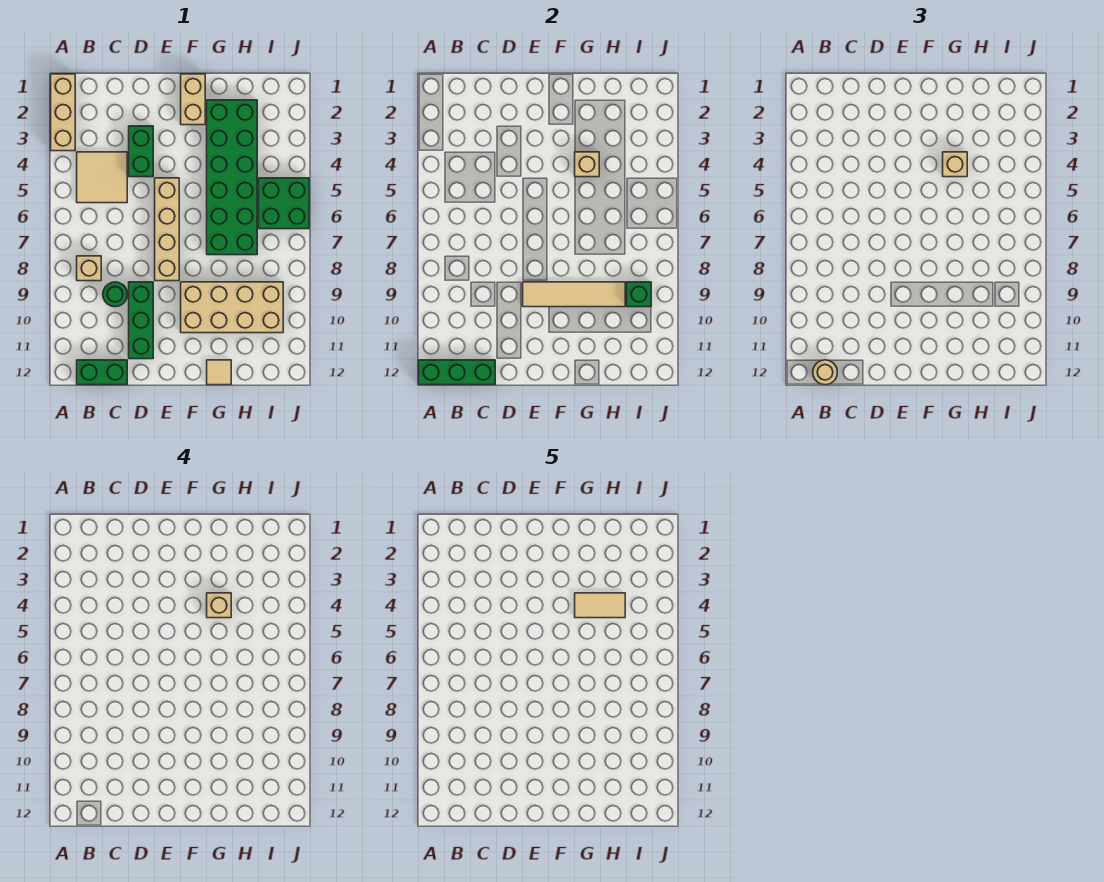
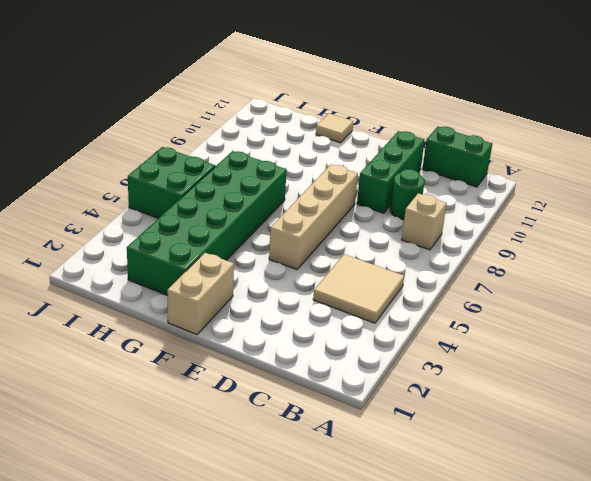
none -> tan brick A1:A3 level 1
none -> green brick D3:D4 level 1
none -> tan brick F9:I10 level 1

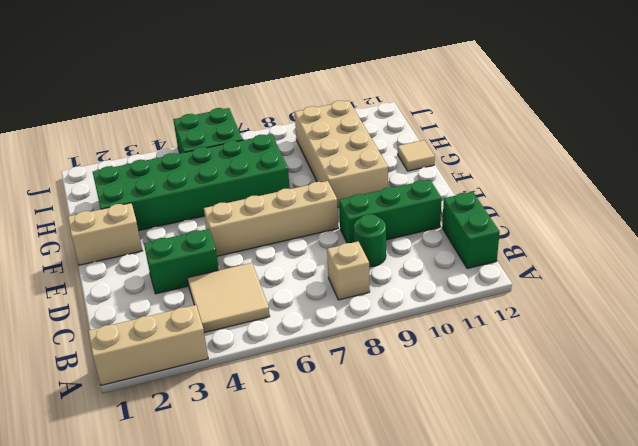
none -> green brick A12:C12 level 2
none -> tan tile E9:H9 level 2
none -> tan brick G4 level 2

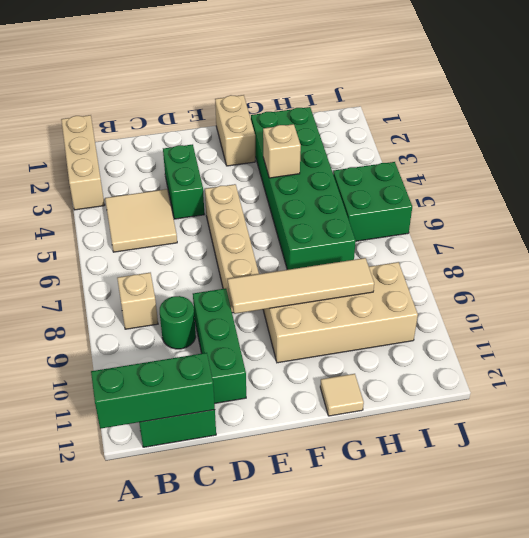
none -> green brick I9 level 2
none -> tan round brick B12 level 3
none -> tan brick G4 level 3

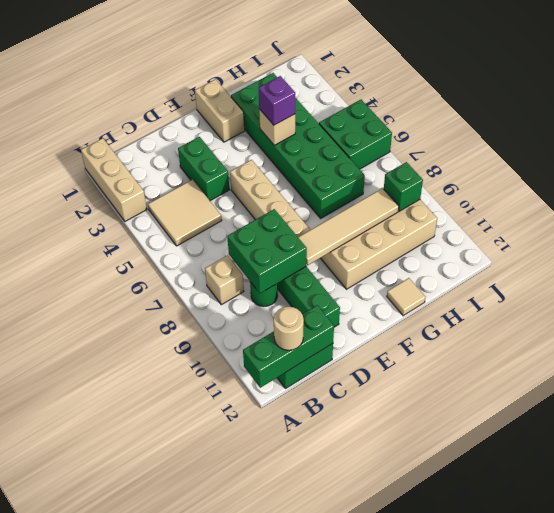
green brick C8:D9 level 2 -> none
purple brick G4 level 3 -> tan brick G4 level 3
none -> tan brick G4 level 4
none -> tan tile G4:H4 level 5

